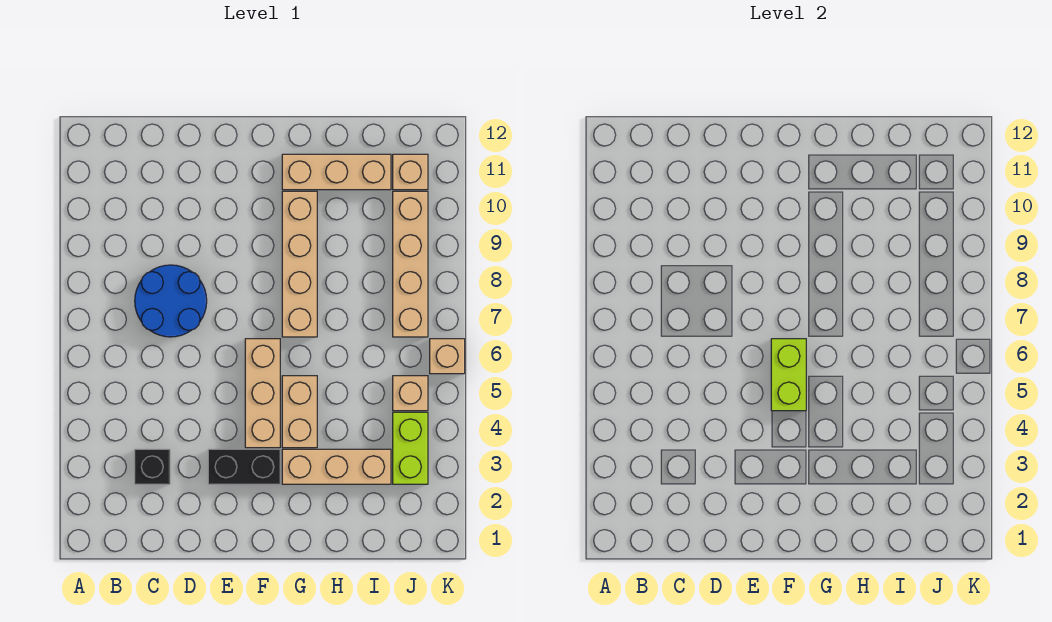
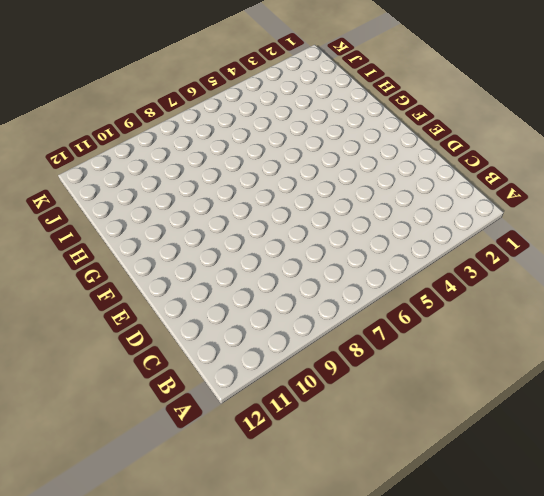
none -> black brick C3 level 1
none -> blue round brick C7:D8 level 1
none -> black brick E3:F3 level 1

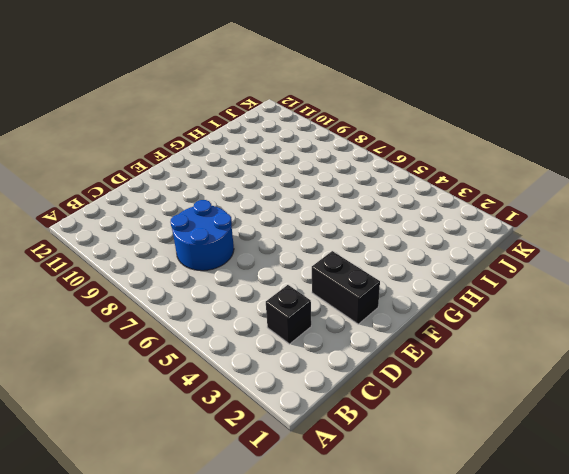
black brick E2:E3 level 1 -> black brick E3:F3 level 1
none -> tan brick F4:F6 level 1
none -> tan brick G3:I3 level 1
none -> tan brick G4:G5 level 1

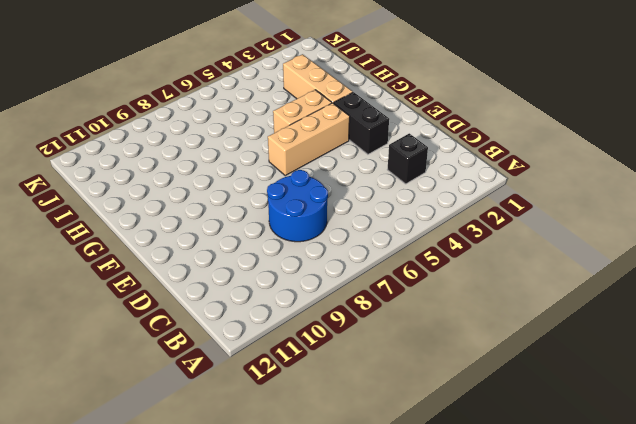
none -> tan brick G7:G10 level 1
none -> tan brick G11:I11 level 1
none -> lime brick J3:J4 level 1

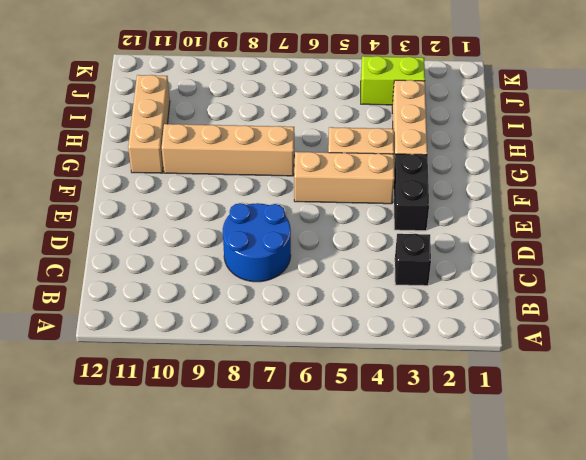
none -> tan brick J5 level 1
none -> tan brick J7:J10 level 1
none -> tan brick J11 level 1

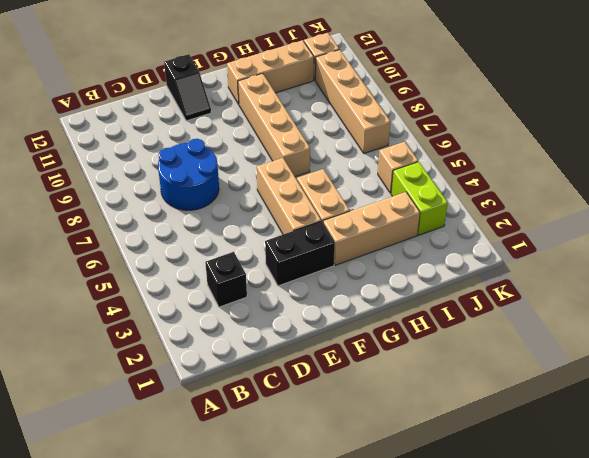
black slope E11:E12 level 1 top 12 -> none
none -> tan brick K6 level 1
none -> lime brick F5:F6 level 2

